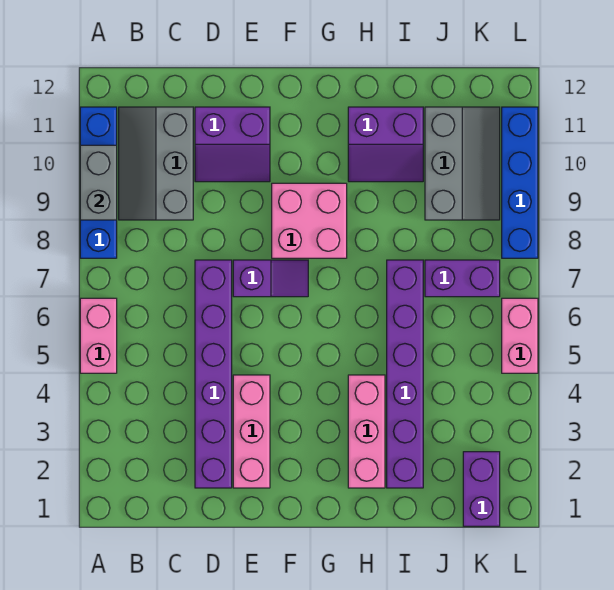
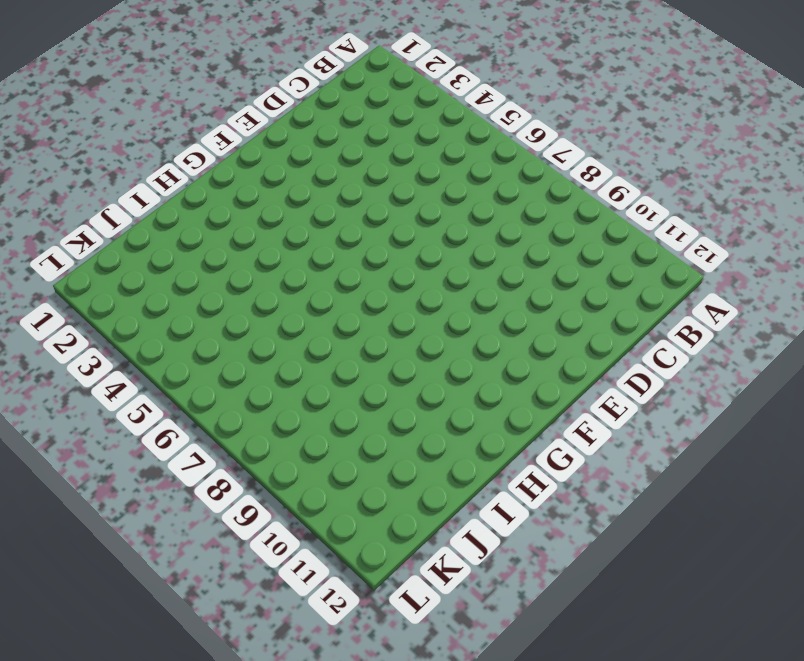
none -> pink brick A5:A6 level 1
none -> blue brick A8:A11 level 1
none -> grey slope B9:C11 level 1 top C

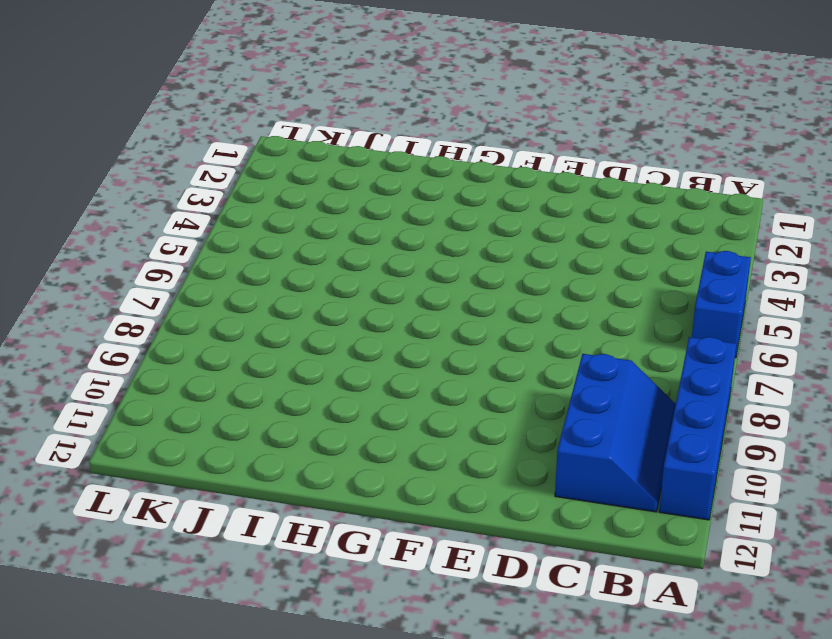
blue brick A5:A6 level 1 -> pink brick A5:A6 level 1
blue slope B9:C11 level 1 top C -> grey slope B9:C11 level 1 top C
none -> purple brick D2:D7 level 1
none -> purple slope D10:E11 level 1 top 11
none -> pink brick E2:E4 level 1

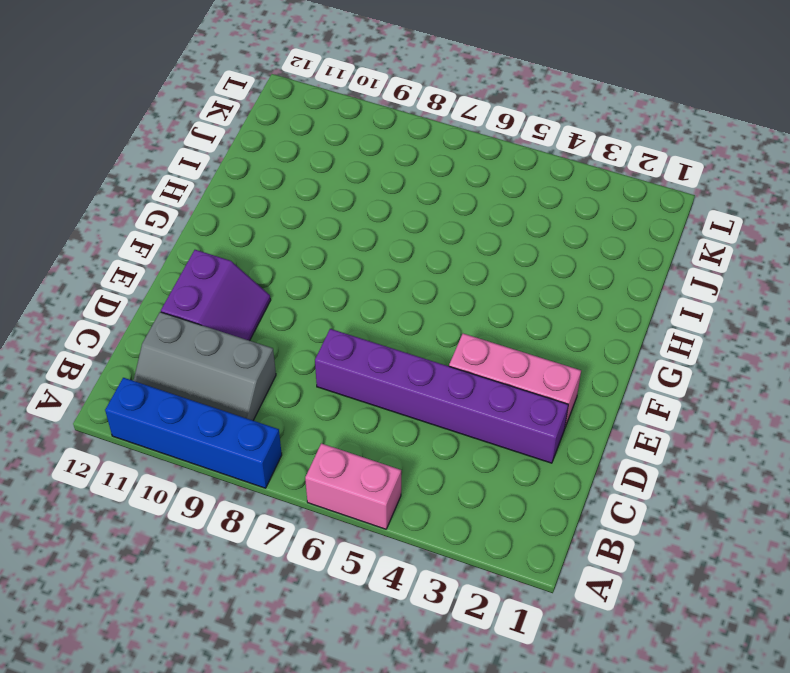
none -> purple slope E7:F7 level 1 top E
none -> pink brick F8:G9 level 1
none -> pink brick H2:H4 level 1

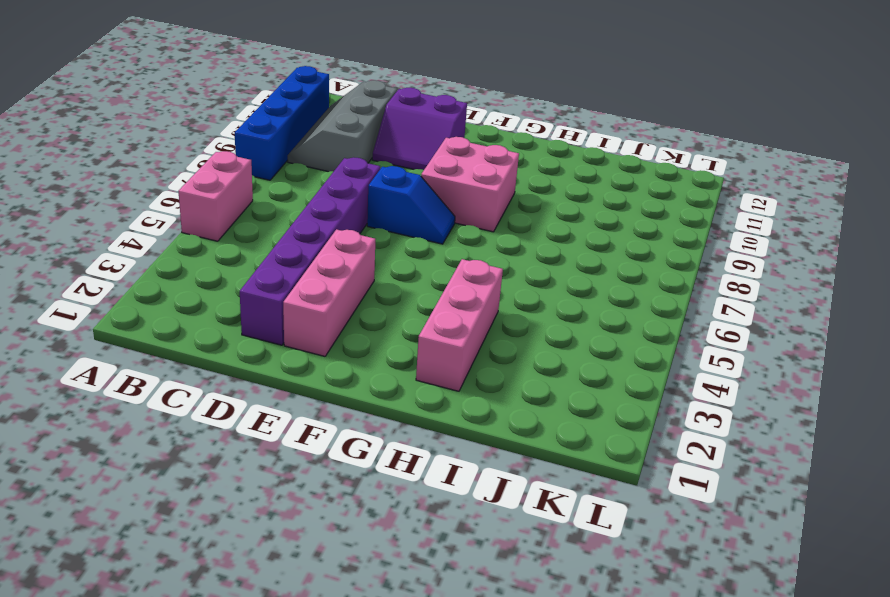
blue slope E7:F7 level 1 top E -> purple slope E7:F7 level 1 top E
none -> purple slope H10:I11 level 1 top 11
none -> purple brick I2:I7 level 1
none -> purple brick J7:K7 level 1

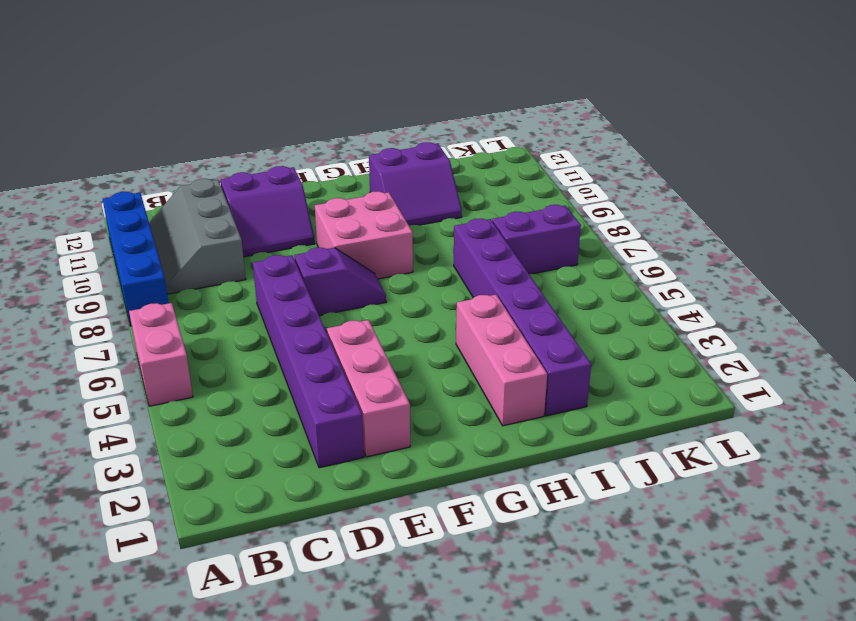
none -> grey slope J9:K11 level 1 top J
none -> purple brick K1:K2 level 1
none -> pink brick L5:L6 level 1

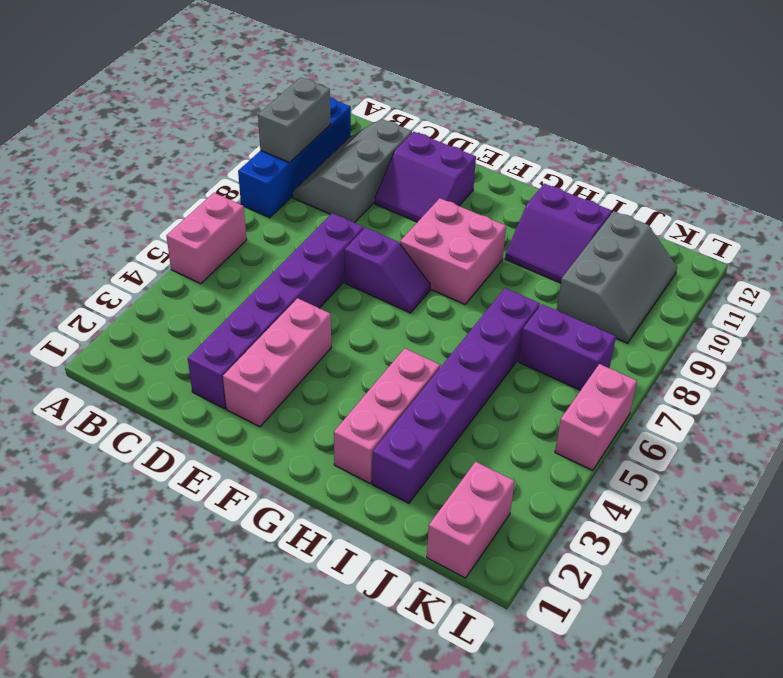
pink brick K1:K2 level 1 -> purple brick K1:K2 level 1
none -> blue brick L8:L11 level 1

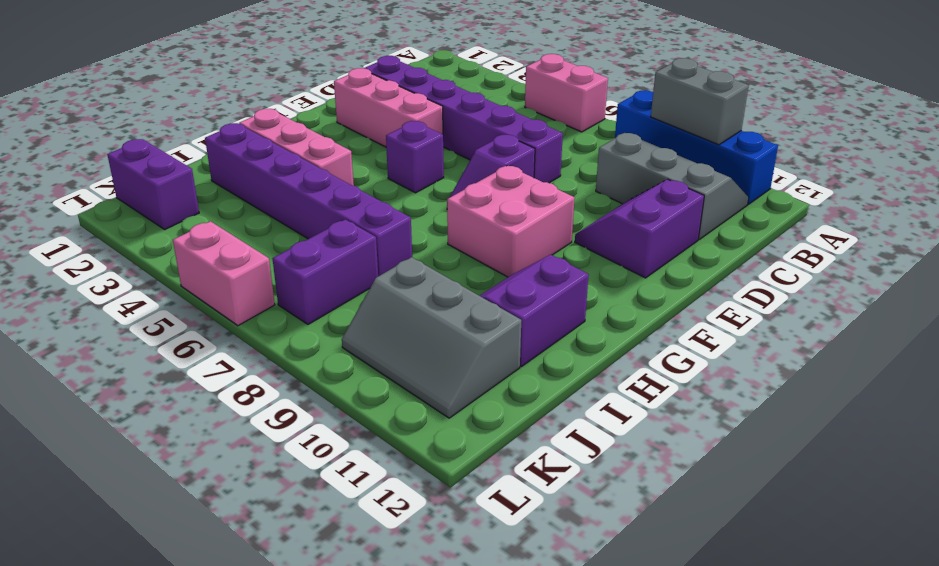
purple brick F5 level 1 -> none
none -> blue brick L8:L11 level 1

